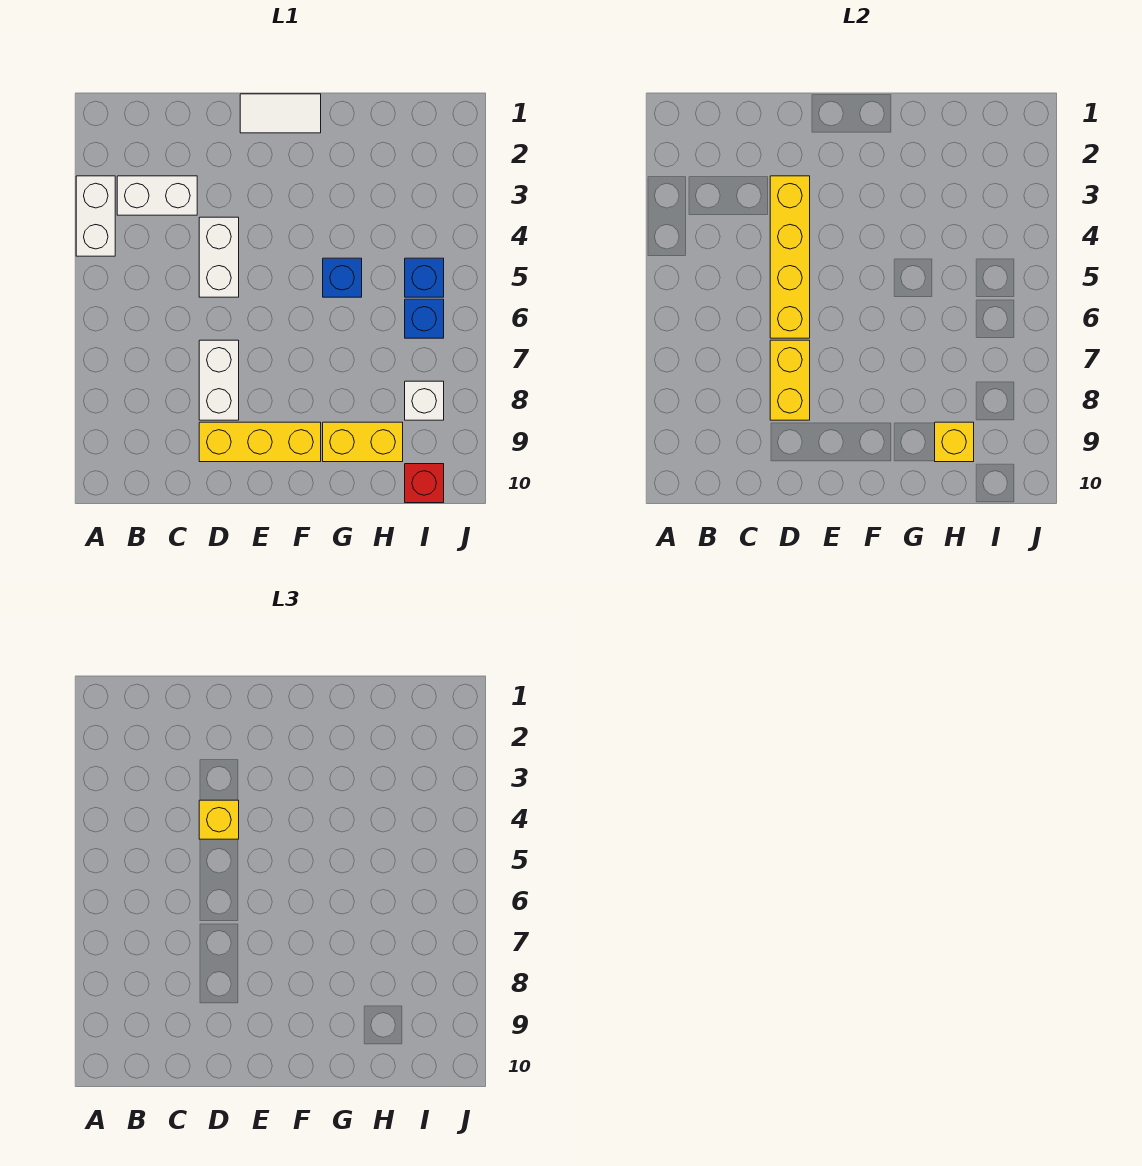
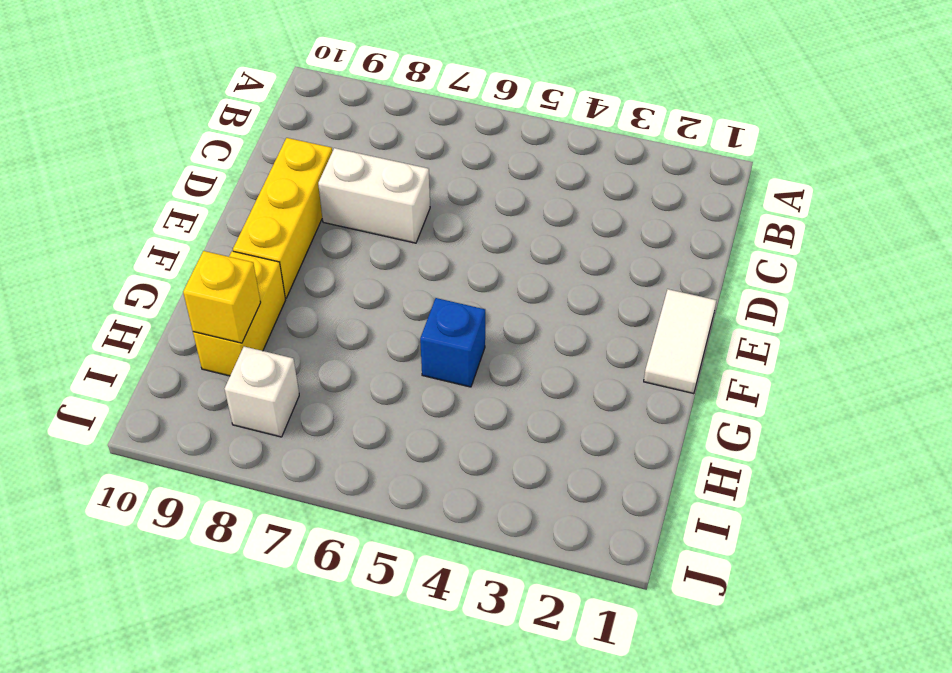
none -> white brick A3:A4 level 1
none -> white brick B3:C3 level 1
none -> white brick D4:D5 level 1

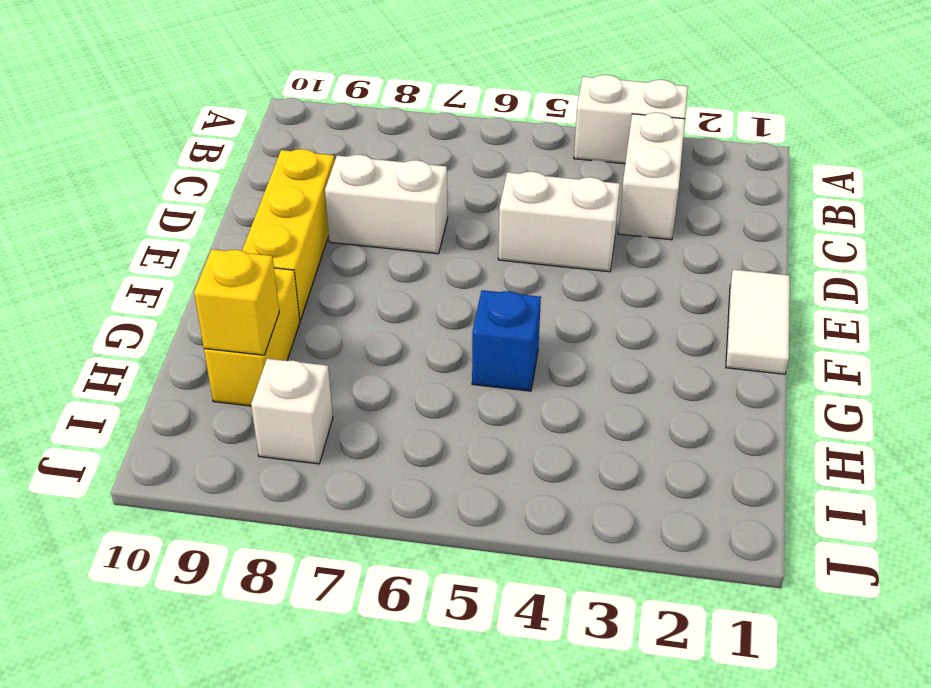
none -> blue brick I5 level 1
none -> blue brick I6 level 1
none -> red brick I10 level 1

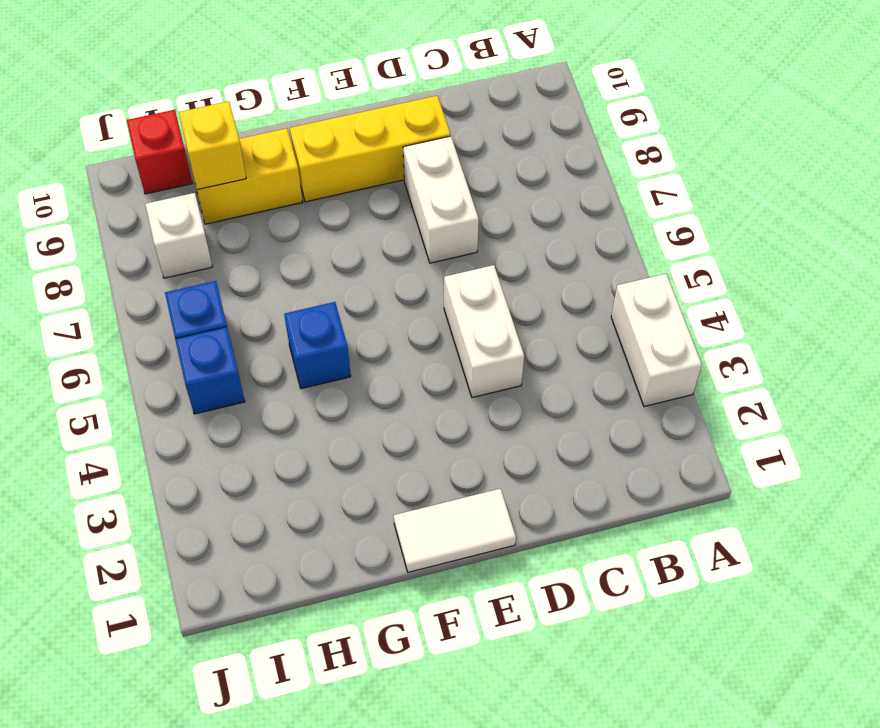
none -> white brick B3:C3 level 1
none -> yellow brick D3:D6 level 2
none -> yellow brick D7:D8 level 2

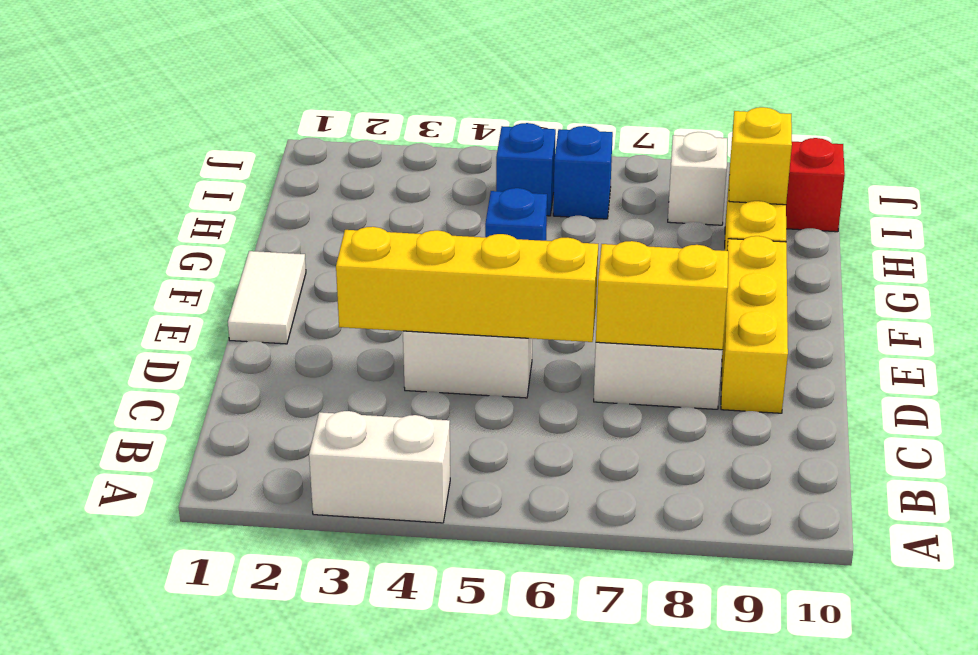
none -> white brick B3:C3 level 1
none -> yellow brick D4 level 3

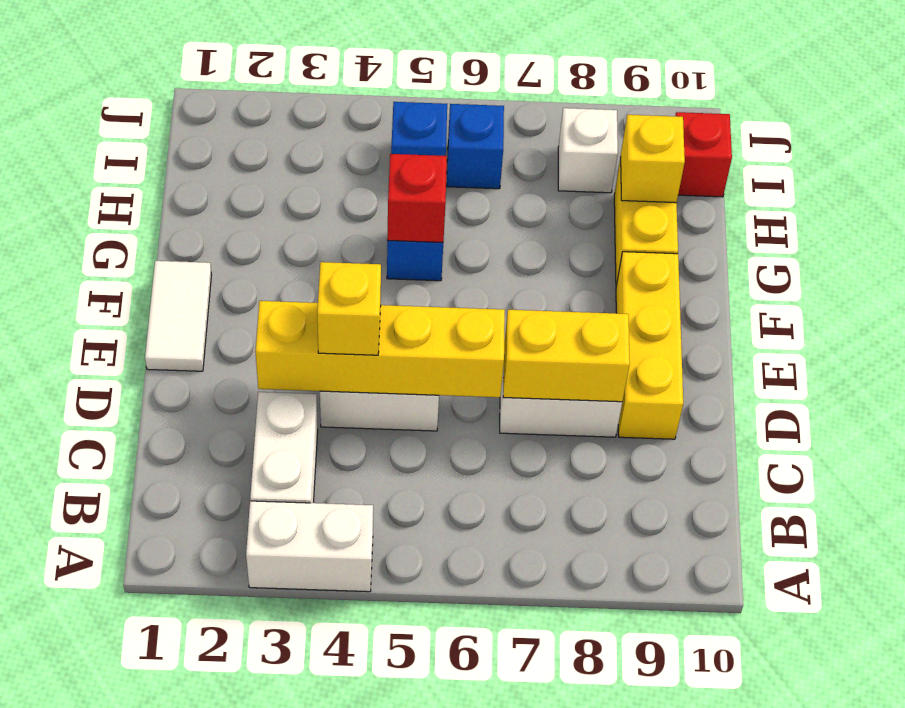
red brick G5 level 2 -> none

